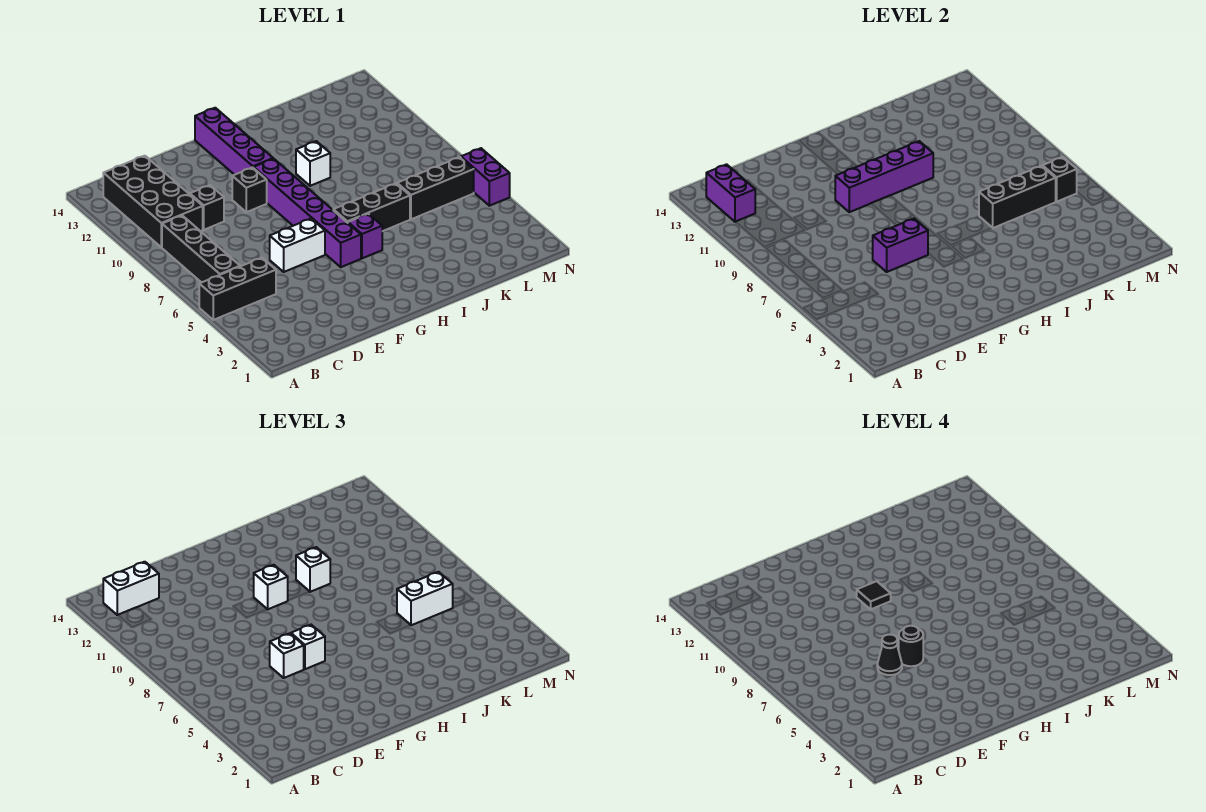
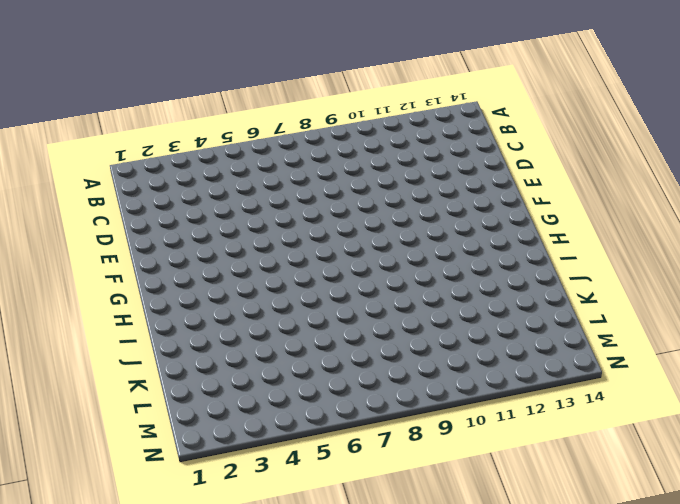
none -> black brick A5:C5 level 1
none -> black brick B6:B9 level 1
none -> black brick B10:C13 level 1

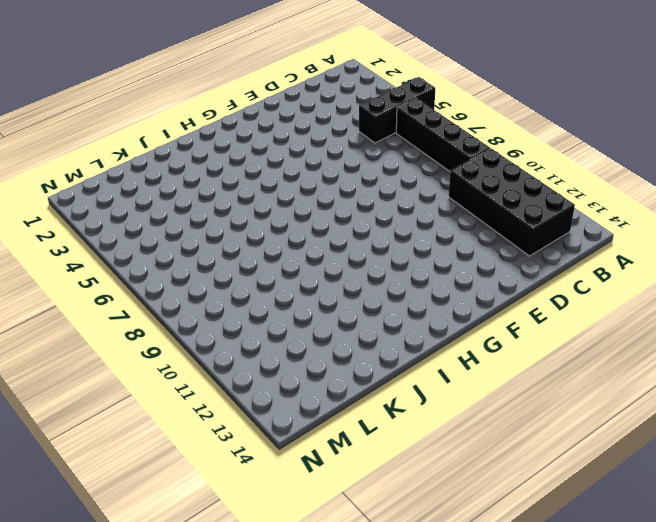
none -> black brick D10 level 1
none -> white brick E6:F6 level 1
none -> black brick F10 level 1

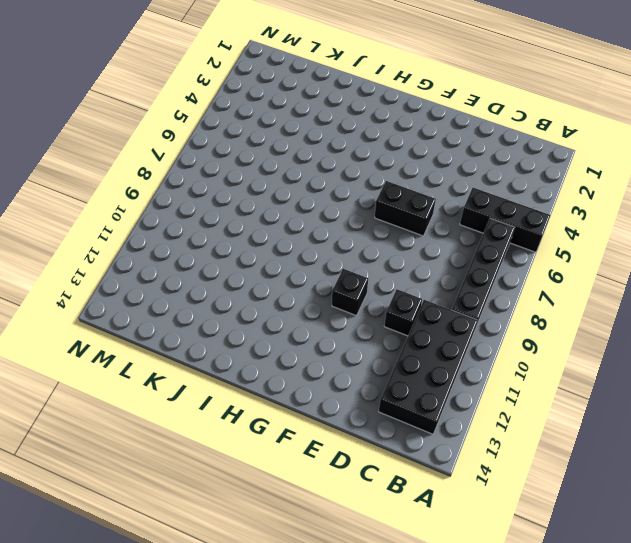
black brick E6:F6 level 1 -> white brick E6:F6 level 1
none -> purple brick G5:G10 level 1
none -> purple brick G11:G14 level 1
none -> purple brick H5 level 1

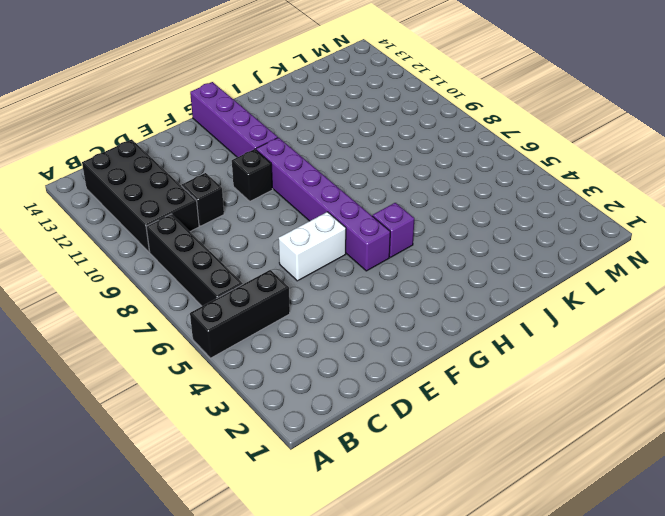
none -> black brick H6:J6 level 1
none -> white brick I10 level 1
none -> black brick K6:M6 level 1

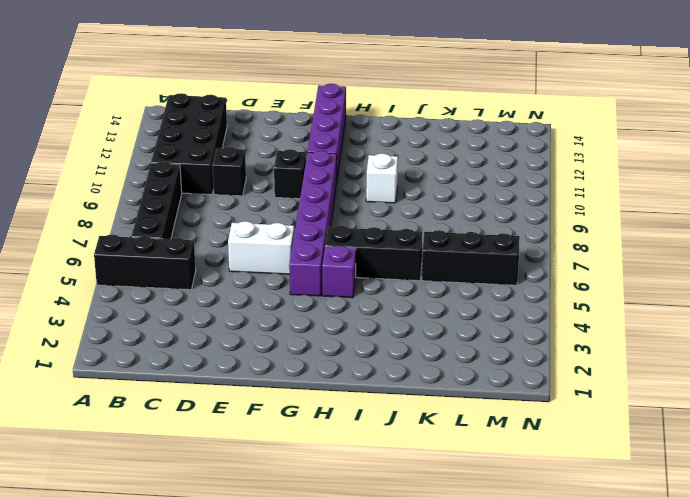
none -> purple brick N5:N6 level 1
none -> purple brick B12:B13 level 2
none -> purple brick E6:F6 level 2

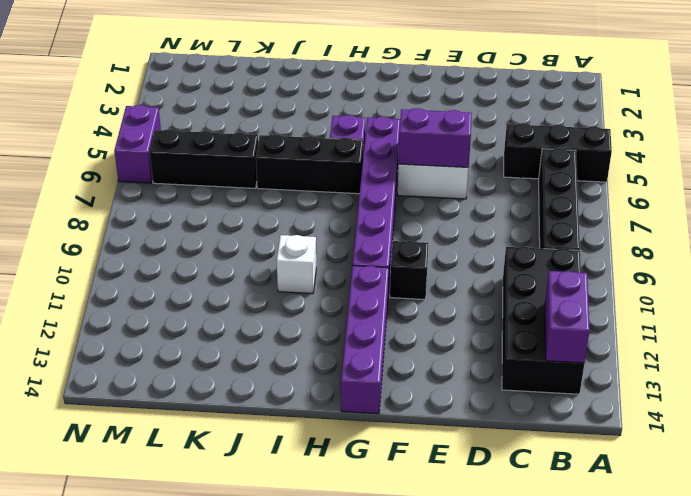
none -> black brick D10 level 1
none -> purple brick F10:I10 level 2
none -> black brick J6:L6 level 2

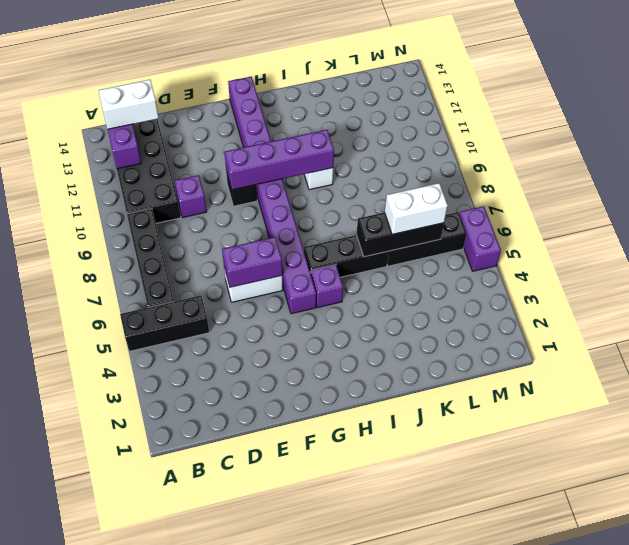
purple brick D10 level 1 -> black brick D10 level 1
none -> black brick M6 level 2
none -> white brick E6 level 3
none -> white brick F6 level 3

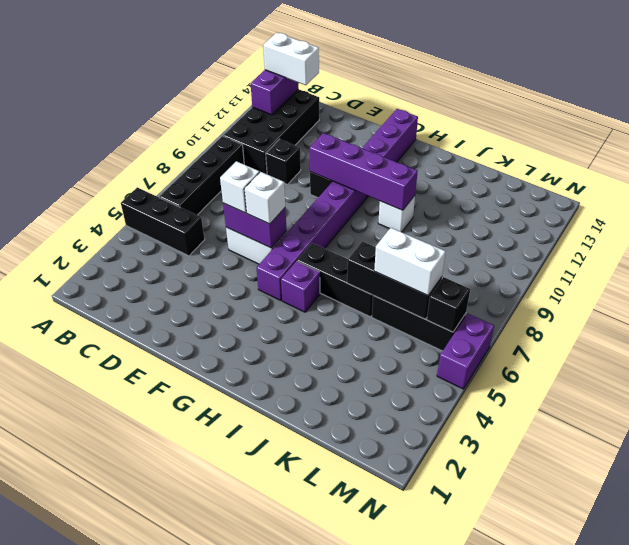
none -> white brick G10 level 3
none -> white brick I10 level 3
none -> black cone E6 level 4

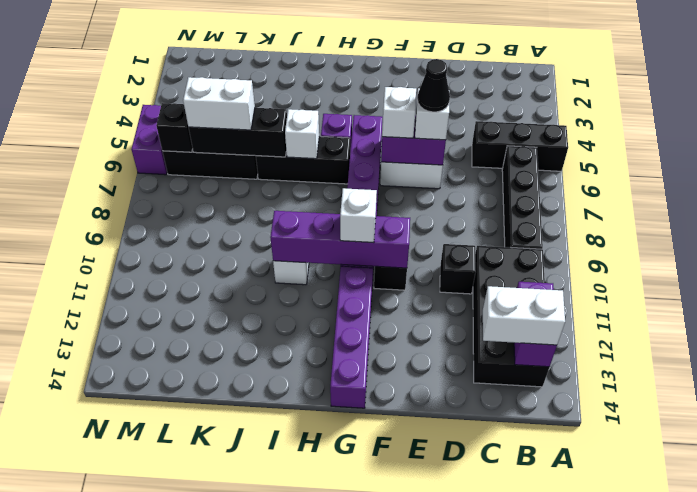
white brick I6 level 2 -> white brick I10 level 3
none -> black round brick F6 level 4
none -> black tile G10 level 4

